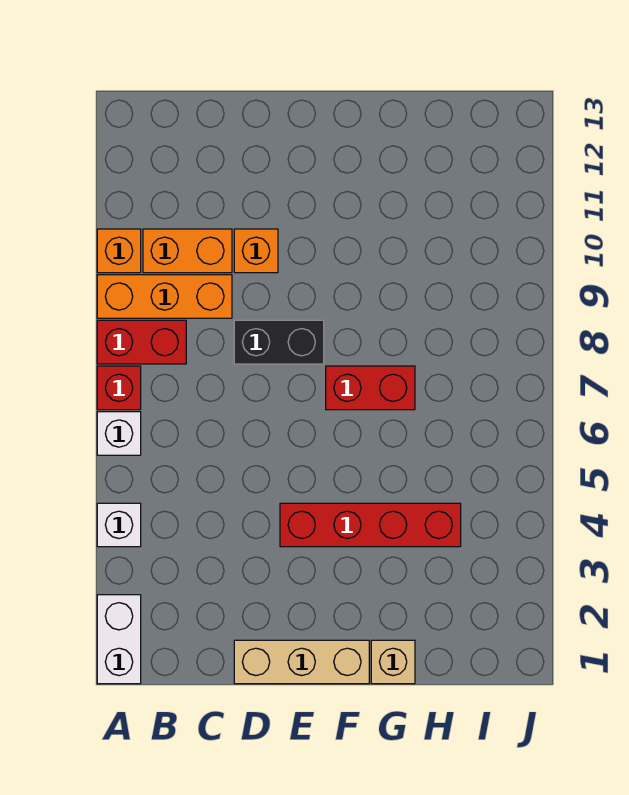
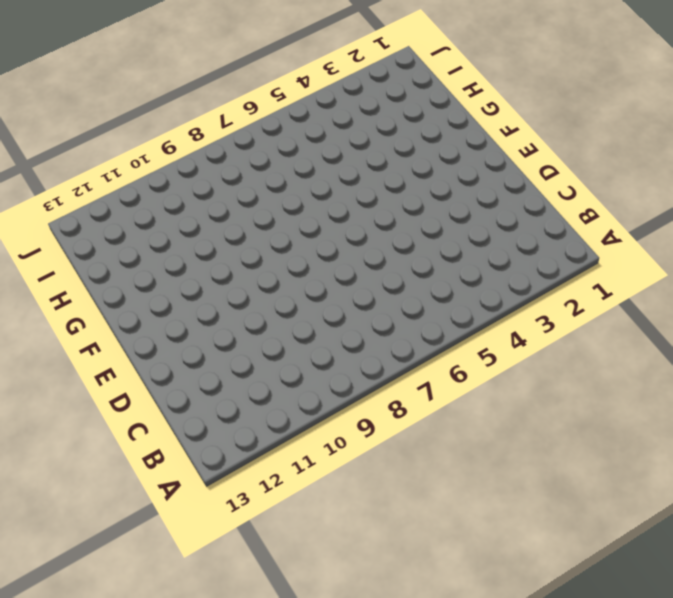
none -> white brick A1:A2 level 1
none -> white brick A4 level 1
none -> white brick A6 level 1

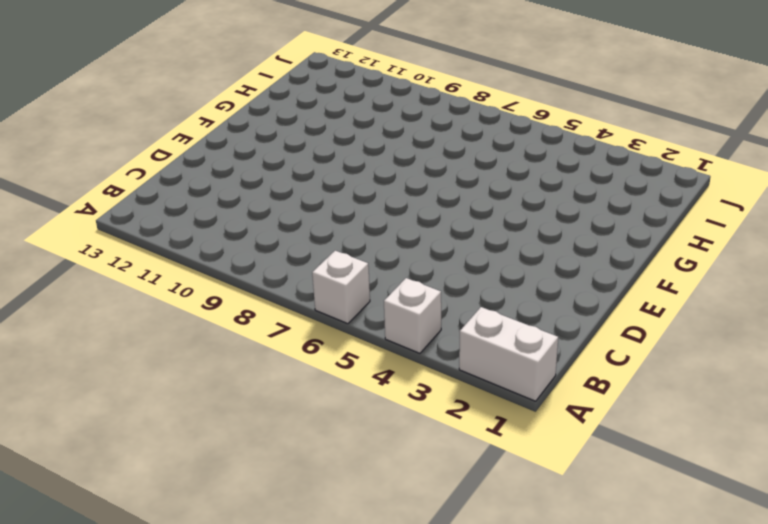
none -> red brick A7 level 1
none -> red brick A8:B8 level 1
none -> orange brick A9:C9 level 1

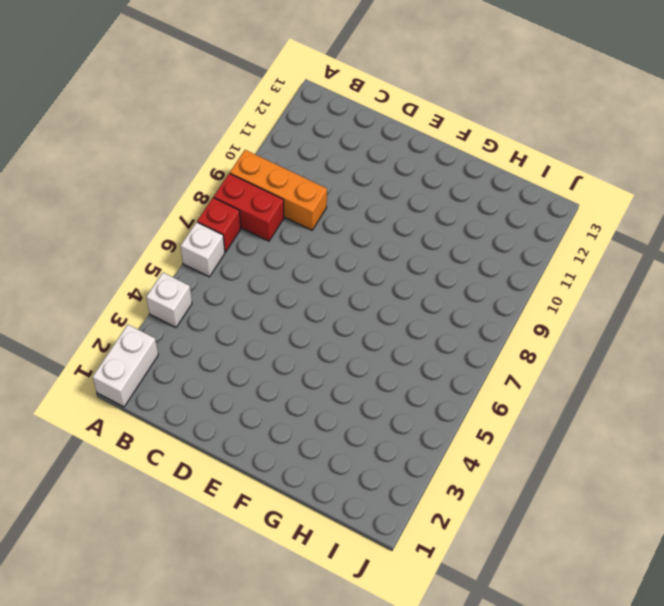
none -> orange brick A10 level 1
none -> orange brick B10:C10 level 1
none -> tan brick D1:F1 level 1

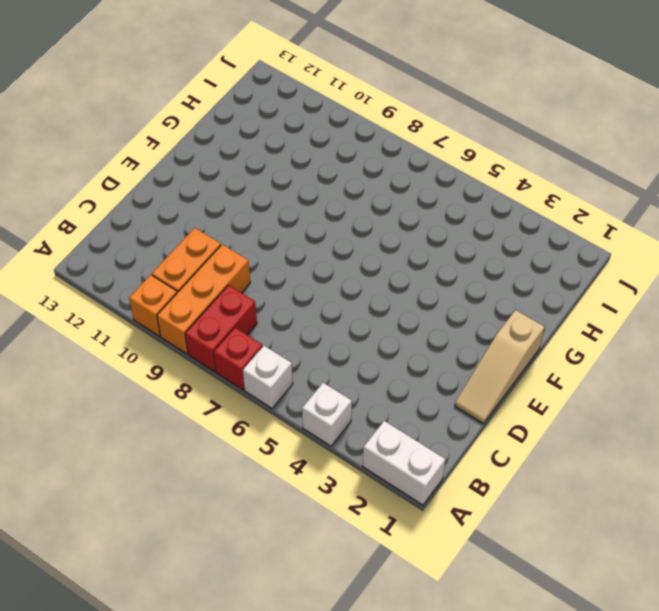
tan slope D1:F1 level 1 top F -> tan brick D1:F1 level 1
none -> black brick D8:E8 level 1
none -> orange brick D10 level 1
none -> red brick E4:H4 level 1

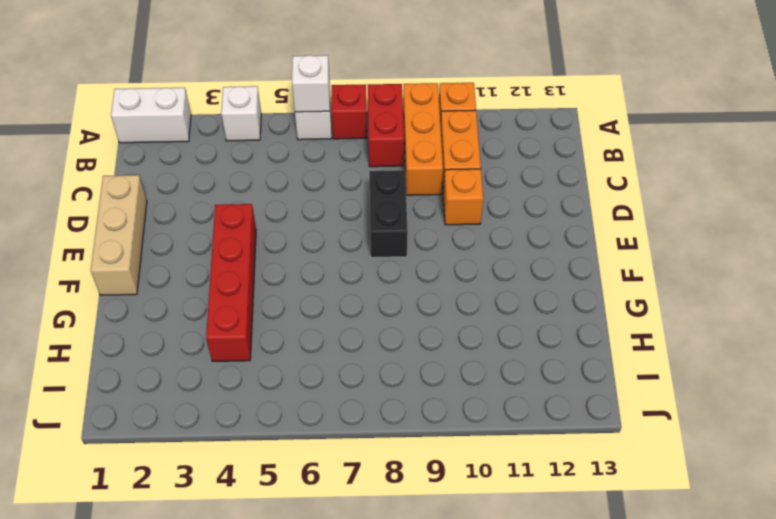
white brick A6 level 2 -> none
none -> red brick F7:G7 level 1
none -> tan brick G1 level 1

